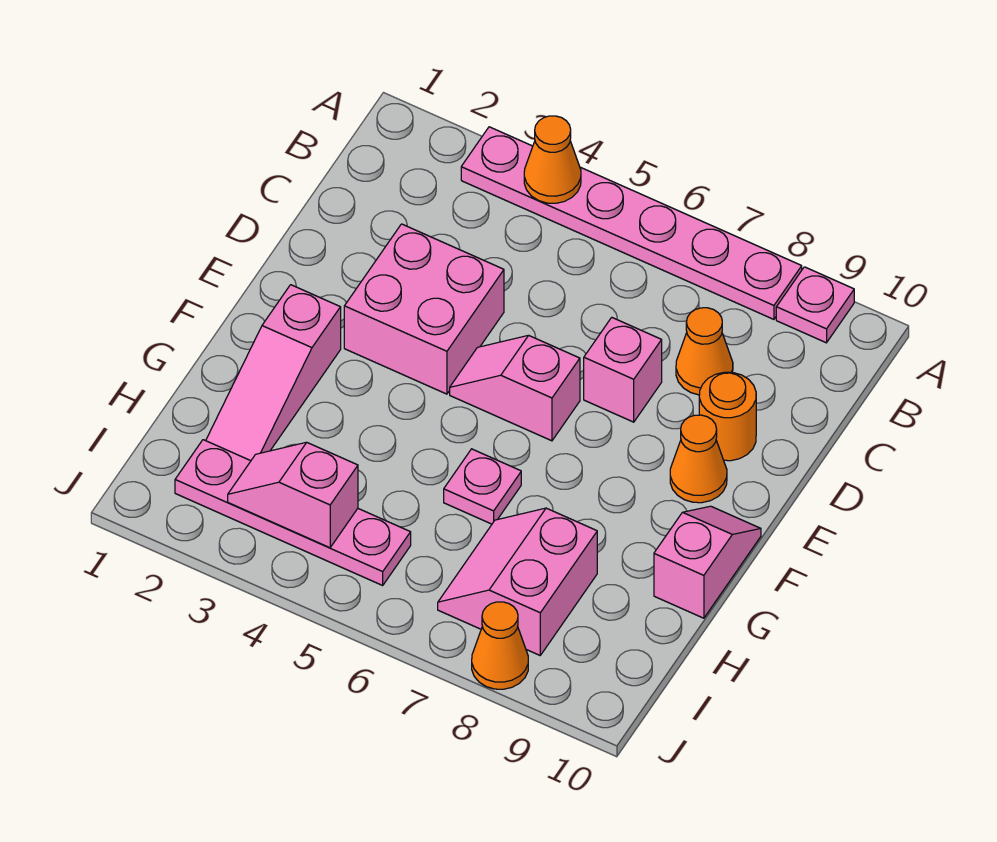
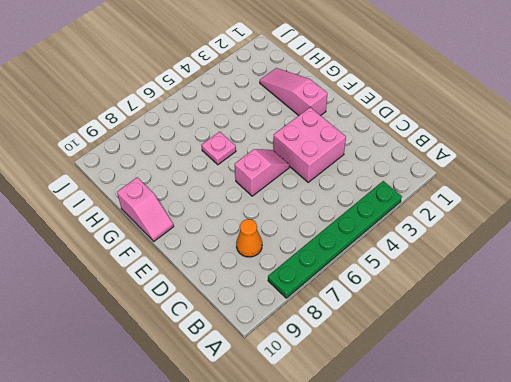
green plate A3:A8 level 1 -> pink plate A3:A8 level 1
none -> pink plate A9 level 1
none -> pink brick D7 level 1
none -> orange round brick D9 level 1

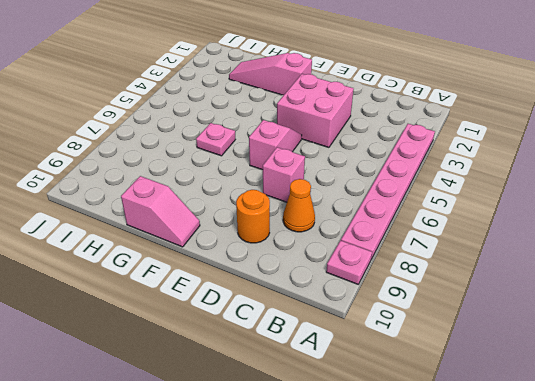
none -> orange cone E9 level 1
none -> pink slope H7:I8 level 1 top 8
none -> pink plate I2:I5 level 1

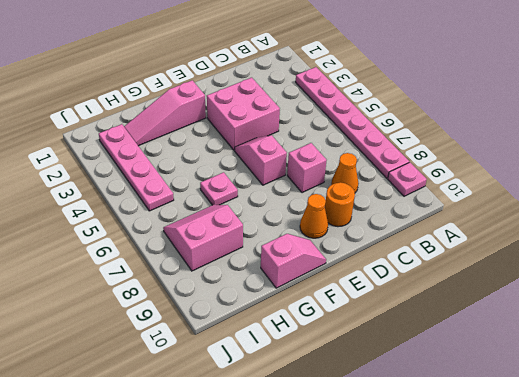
none -> orange cone J8 level 1
none -> orange cone A4 level 2
none -> pink slope I3:I4 level 2 top 4

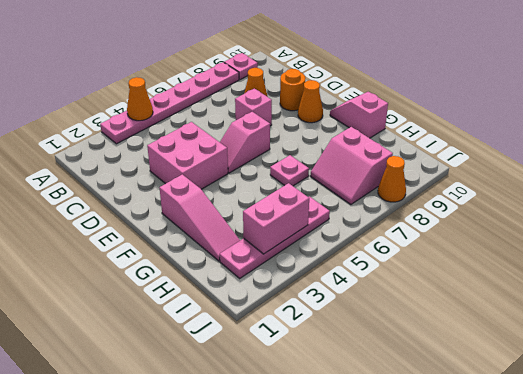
pink brick I3:I4 level 2 -> pink slope I3:I4 level 2 top 4

